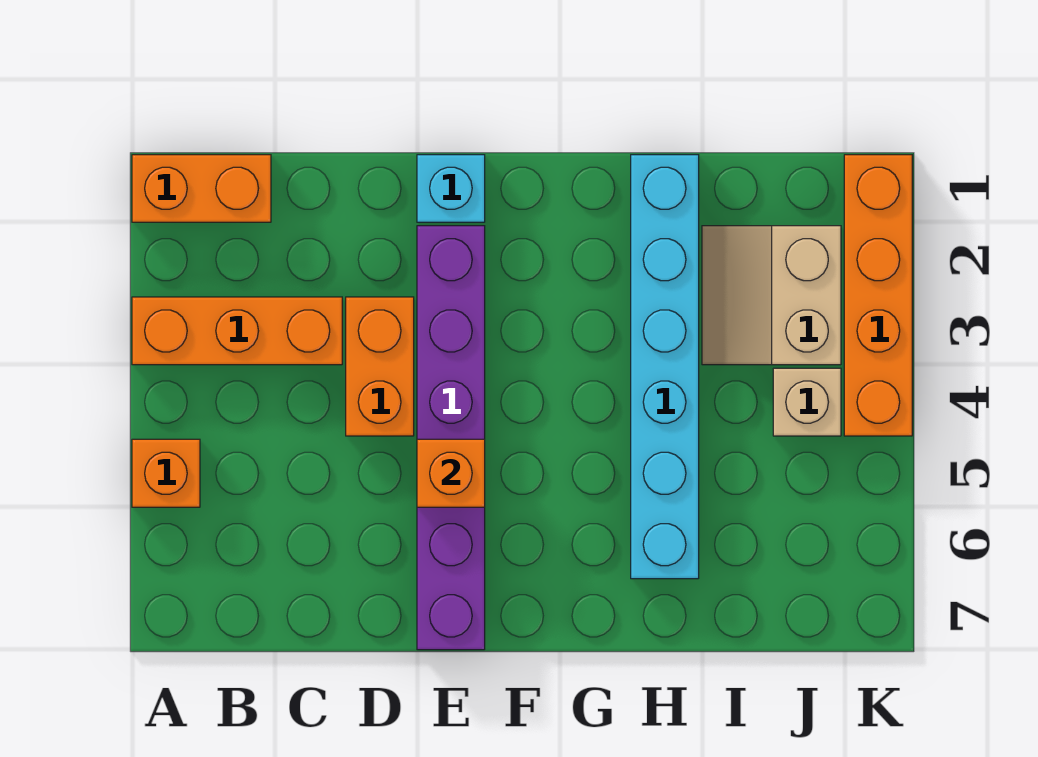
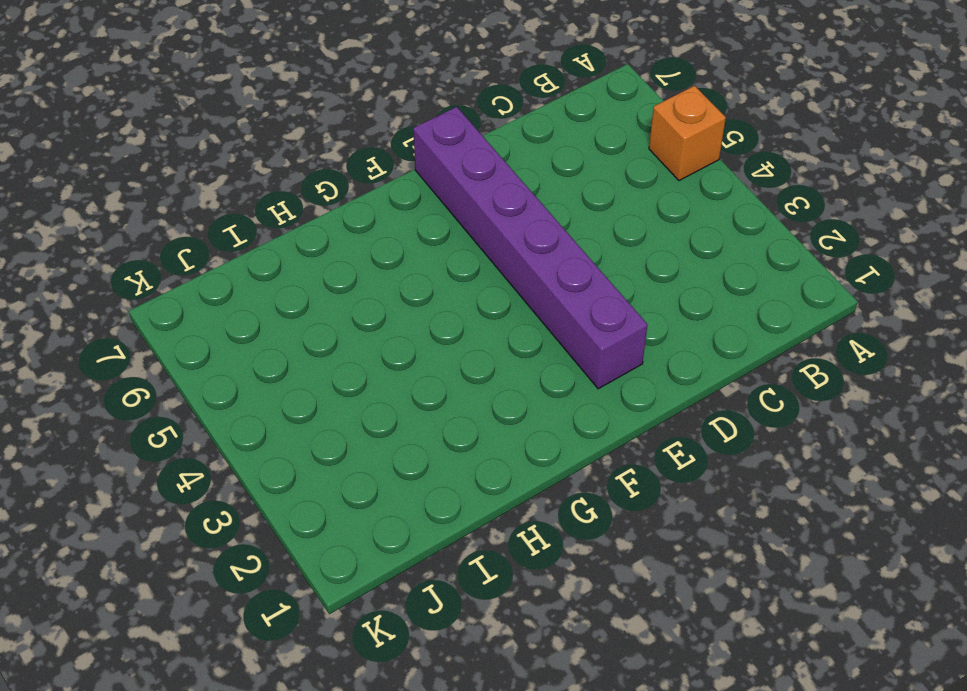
none -> orange brick A1:B1 level 1
none -> orange brick A3:C3 level 1

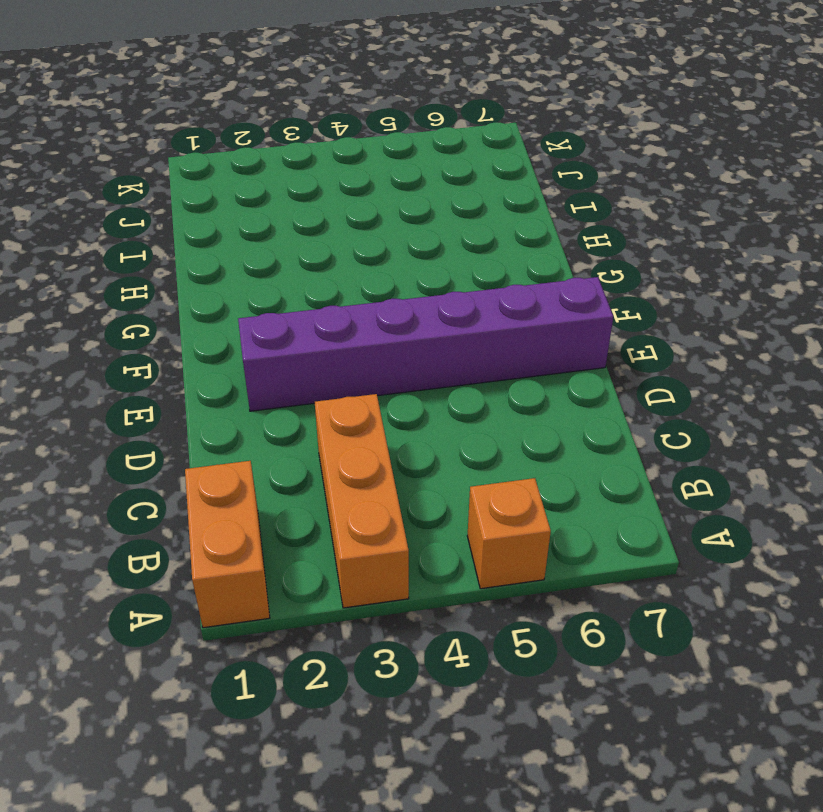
none -> orange brick D3:D4 level 1
none -> cyan brick E1 level 1

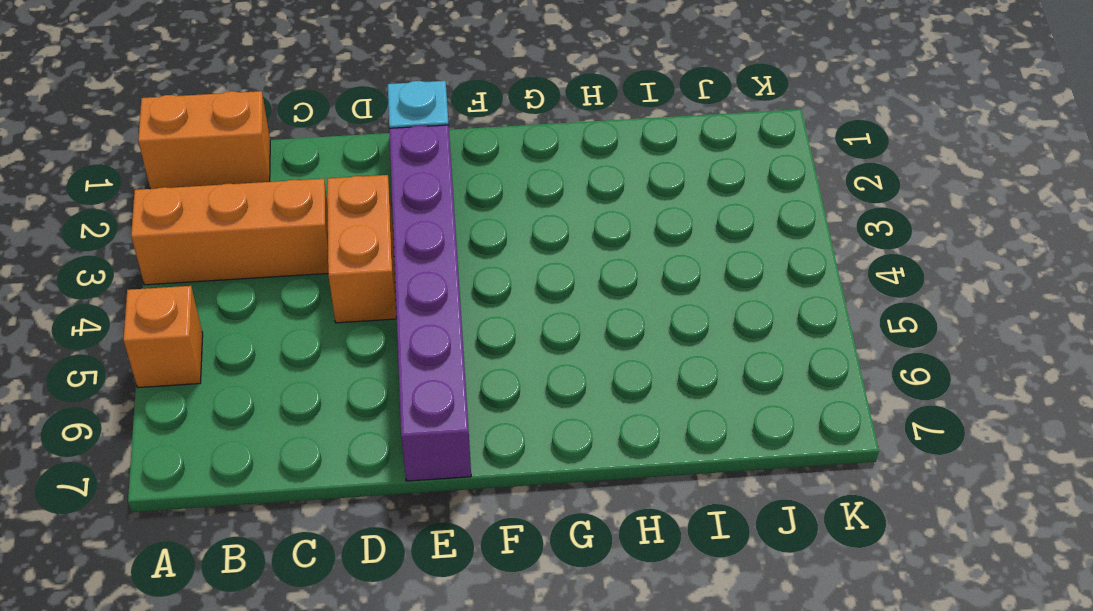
none -> cyan brick H1:H6 level 1
none -> tan slope I2:J3 level 1 top J

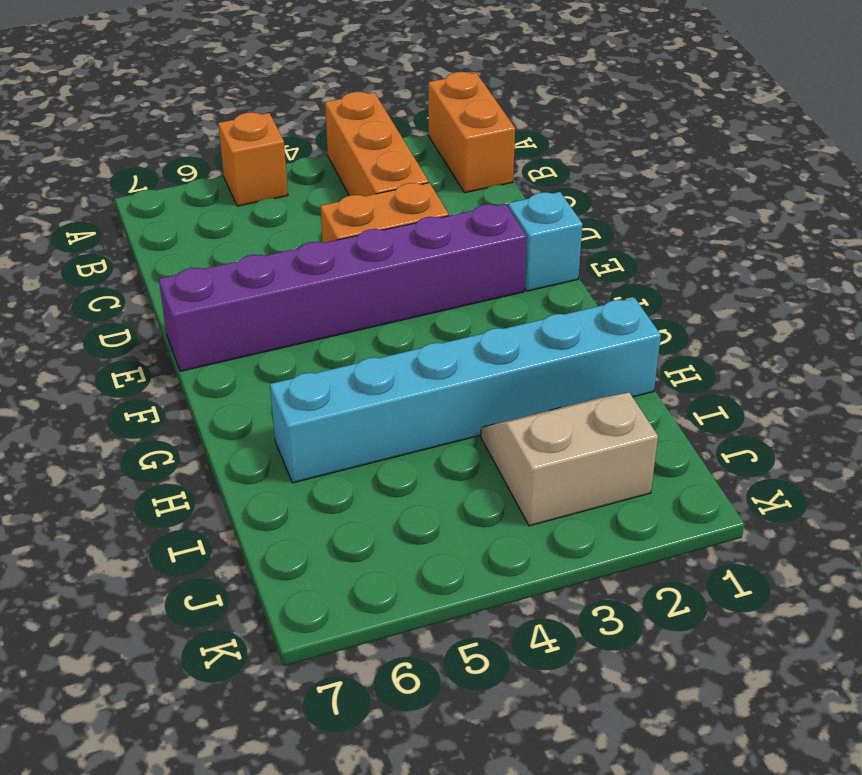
none -> tan brick J4 level 1
none -> orange brick K1:K4 level 1

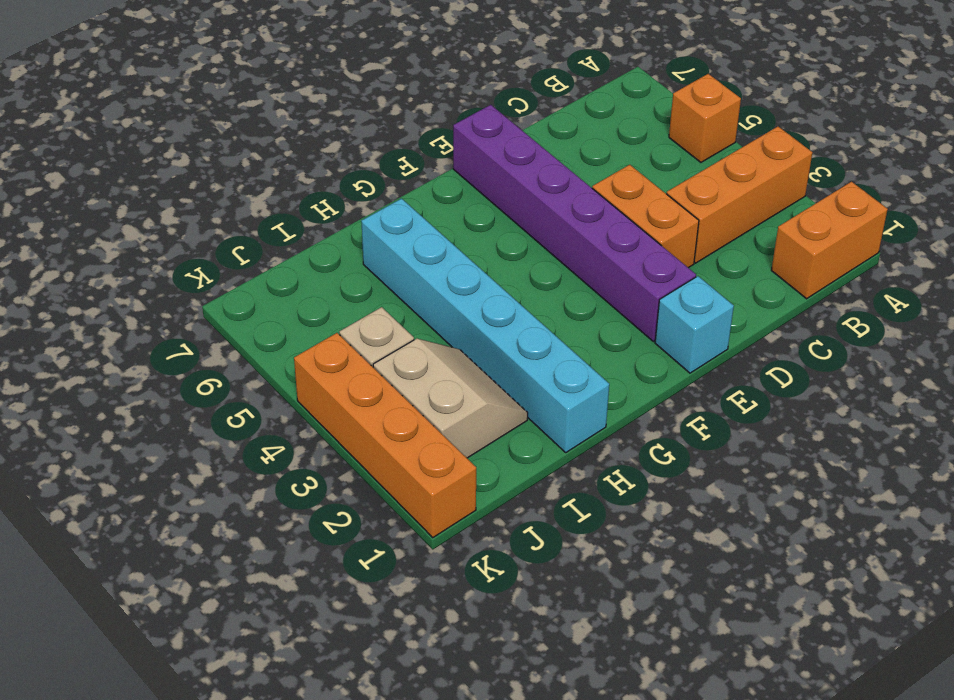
none -> orange brick E5 level 2

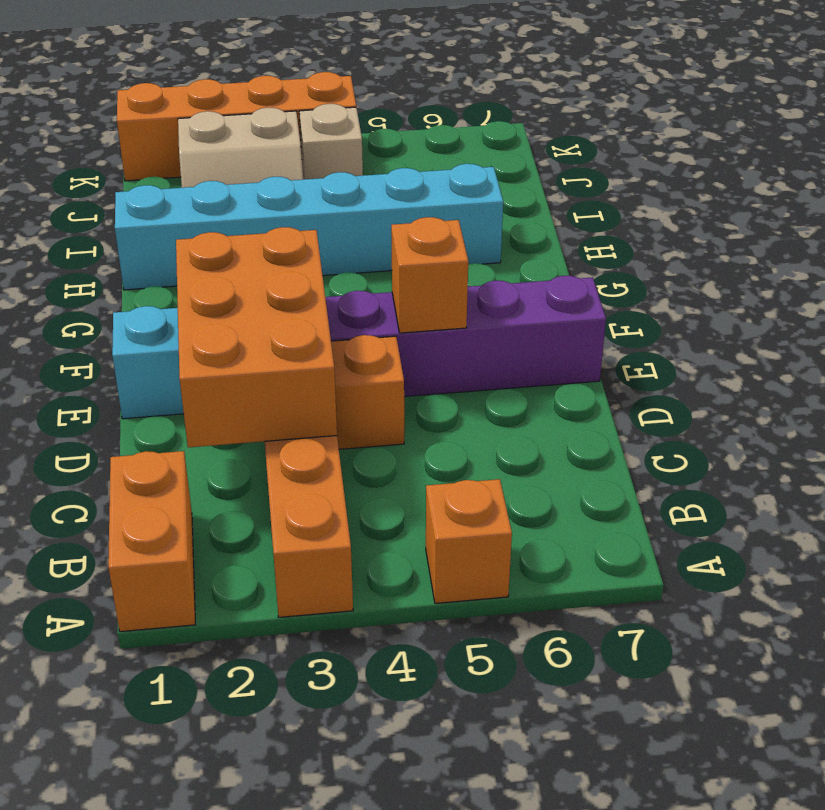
orange brick C2:E3 level 2 -> none

